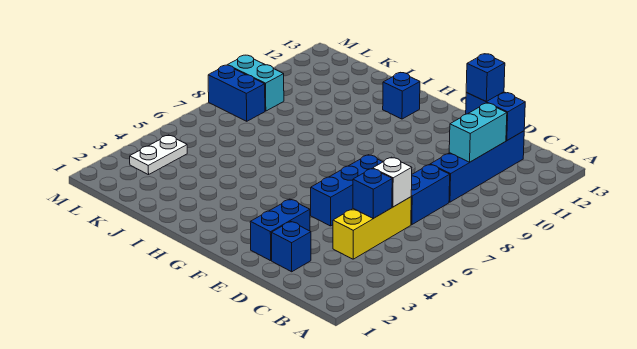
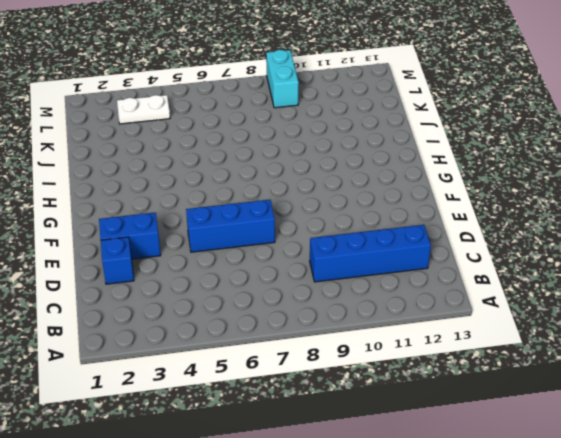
none -> yellow brick C4:C6 level 1
none -> blue brick C7:C8 level 1
none -> blue brick H12 level 1

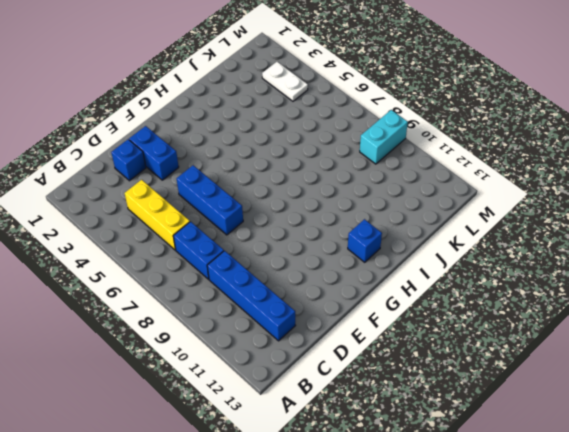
none -> blue brick L8:M8 level 1
none -> blue brick C5 level 2
none -> white brick C6 level 2

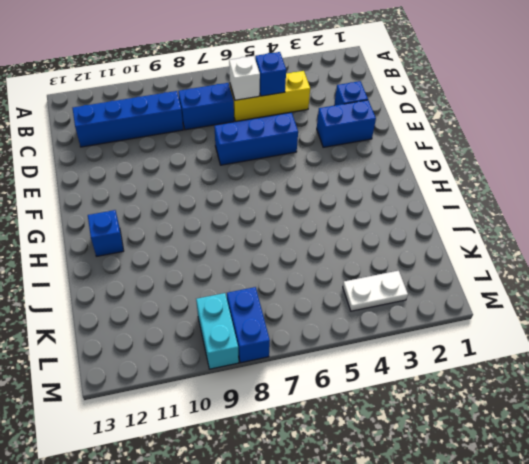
none -> cyan brick C10:C11 level 2
none -> blue brick C12:D12 level 2
none -> blue brick D12 level 3

